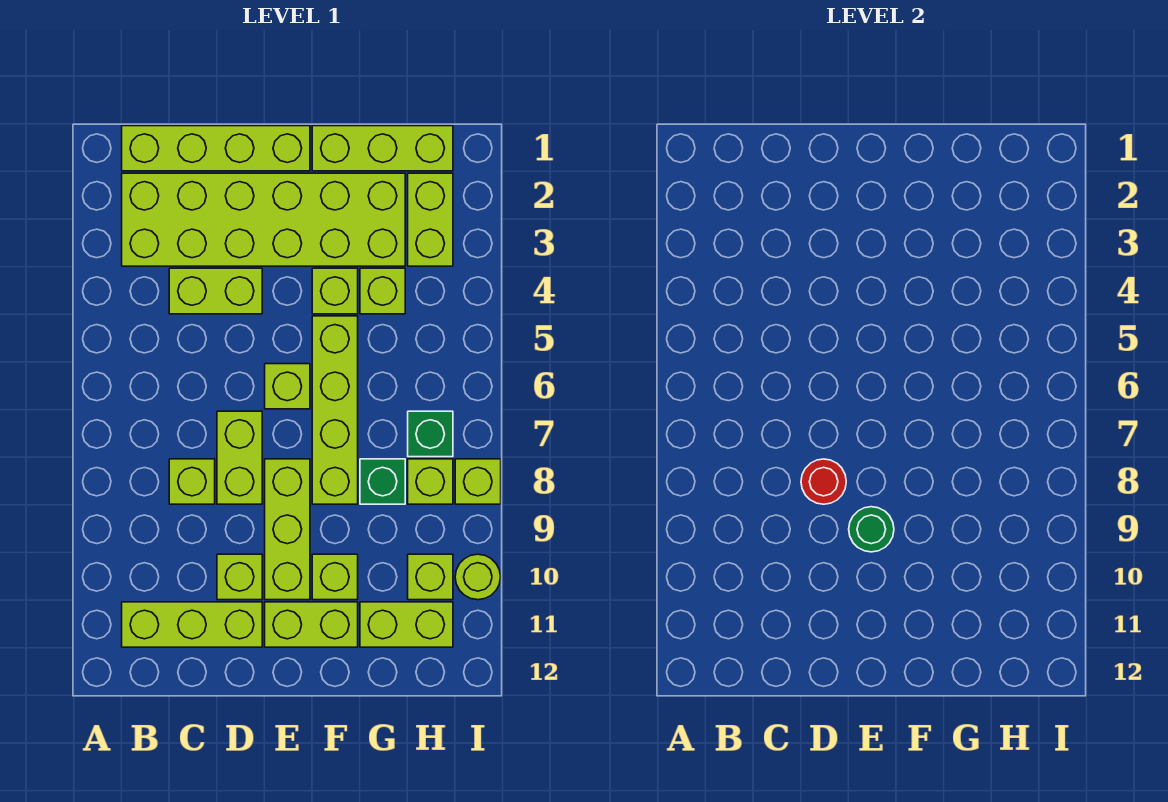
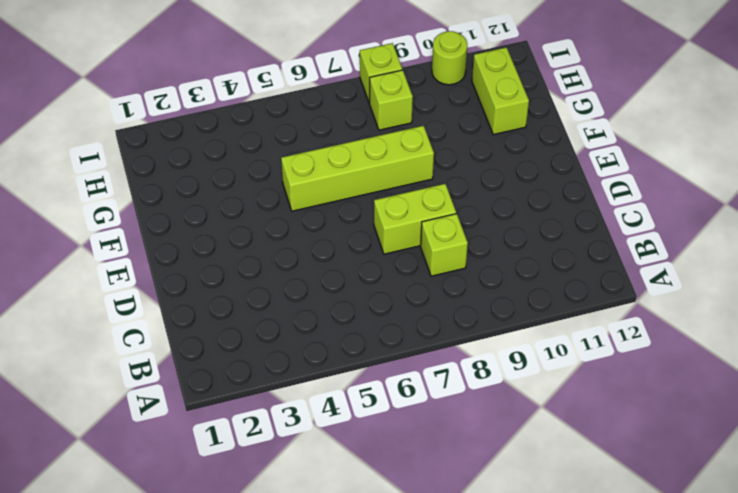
none -> lime brick B1:E1 level 1
none -> lime brick B2:G3 level 1
none -> lime brick B11:D11 level 1

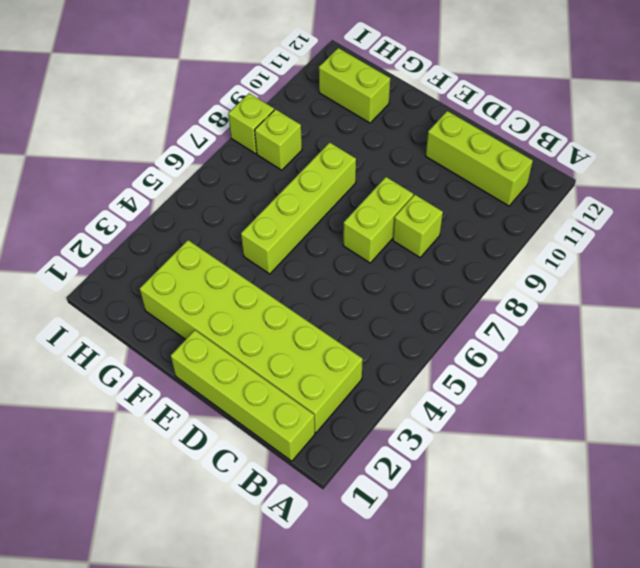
none -> lime brick C4:D4 level 1
none -> lime brick D10 level 1
none -> lime brick E6 level 1

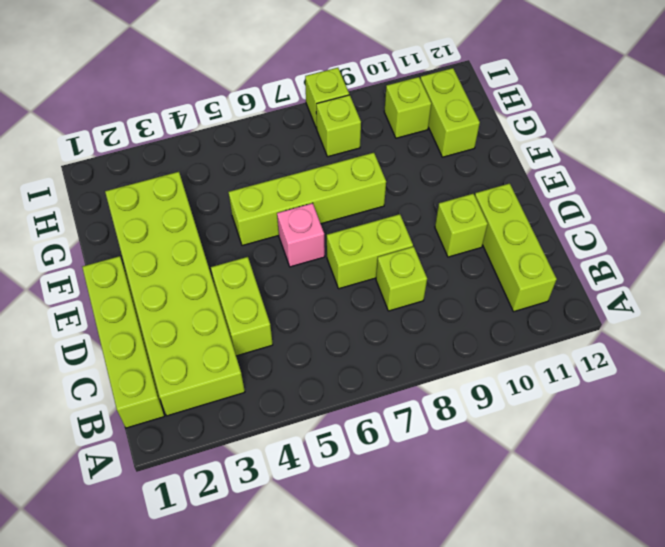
pink brick E6 level 1 -> lime brick E6 level 1
none -> lime brick E8:E10 level 1
none -> lime brick E11:F11 level 1
none -> lime brick F1:H1 level 1

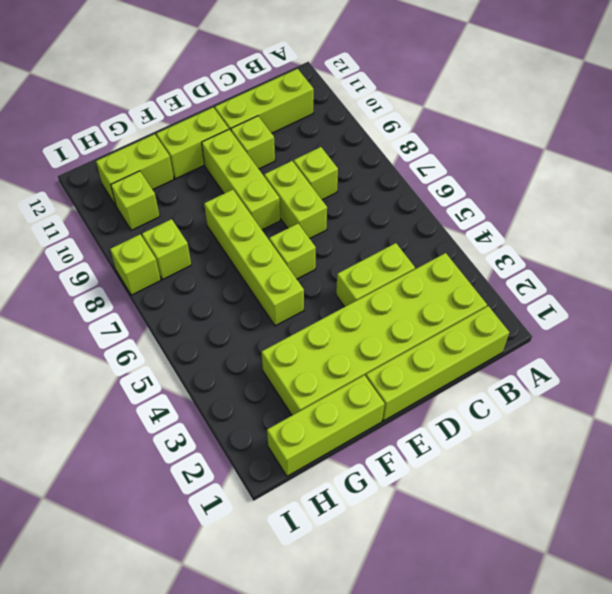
none -> lime brick F4 level 1
none -> lime brick F10 level 1
none -> lime brick G4 level 1

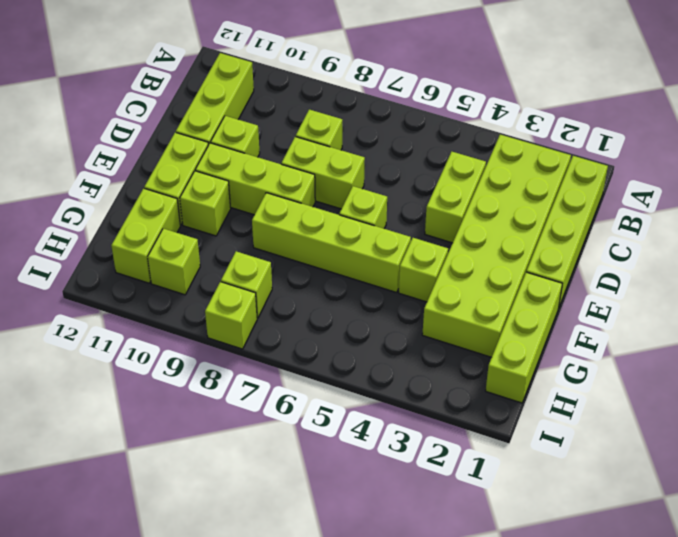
none -> lime brick G4 level 1
none -> green brick G8 level 1
none -> lime brick H2:H3 level 1

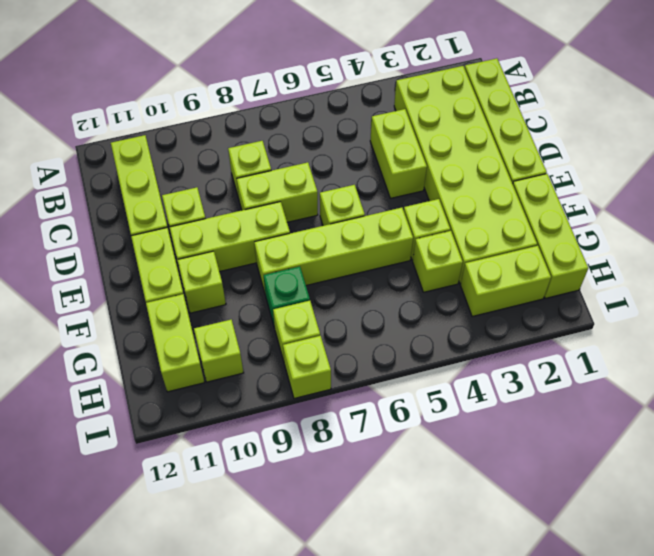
none -> green brick H7 level 1
none -> lime round brick I10 level 1
none -> red round brick D8 level 2

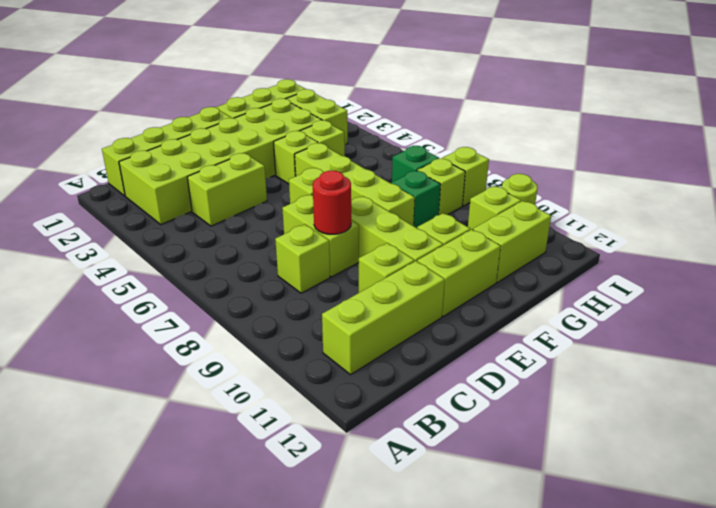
none -> green round brick E9 level 2

